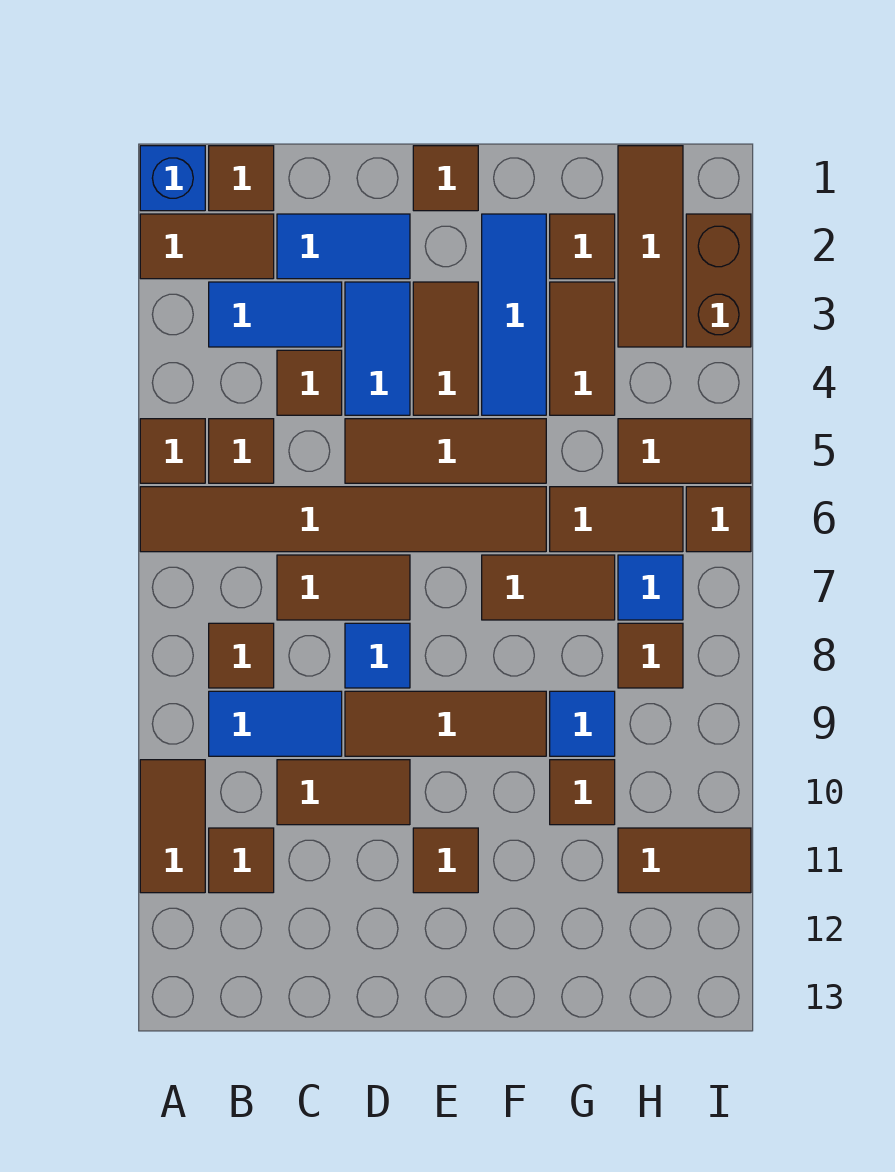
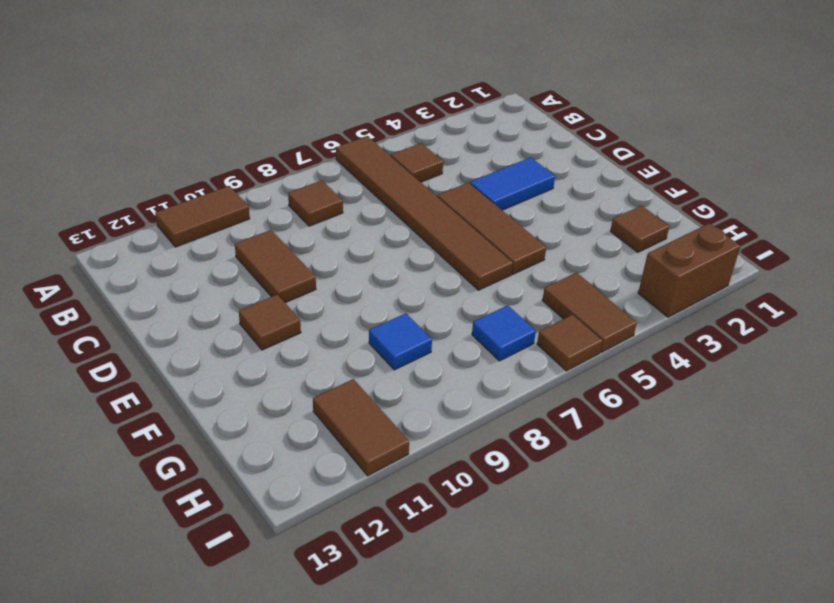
none -> blue brick A1 level 1
none -> brown tile A2:B2 level 1
none -> brown tile A5 level 1
none -> brown tile B1 level 1

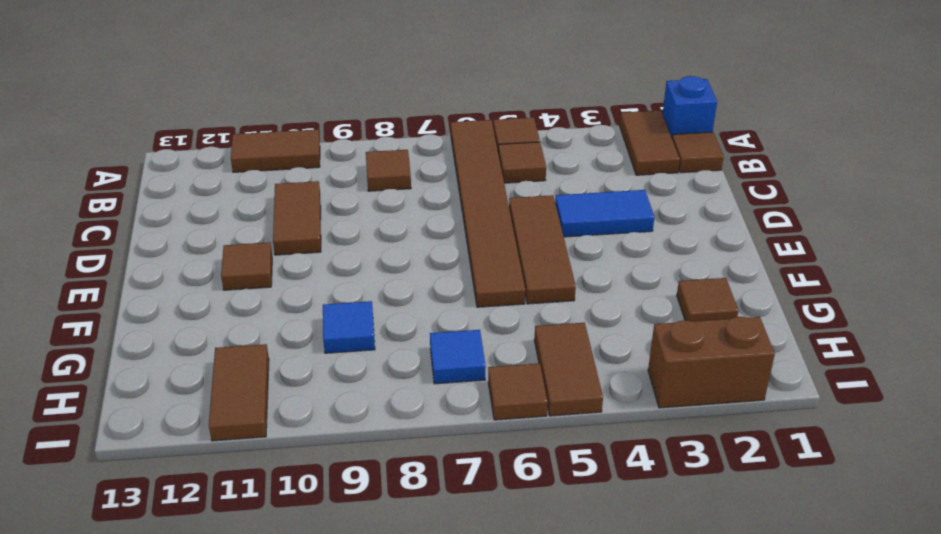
none -> blue tile B3:C3 level 1
none -> blue tile B9:C9 level 1
none -> brown tile B11 level 1
none -> blue tile C2:D2 level 1

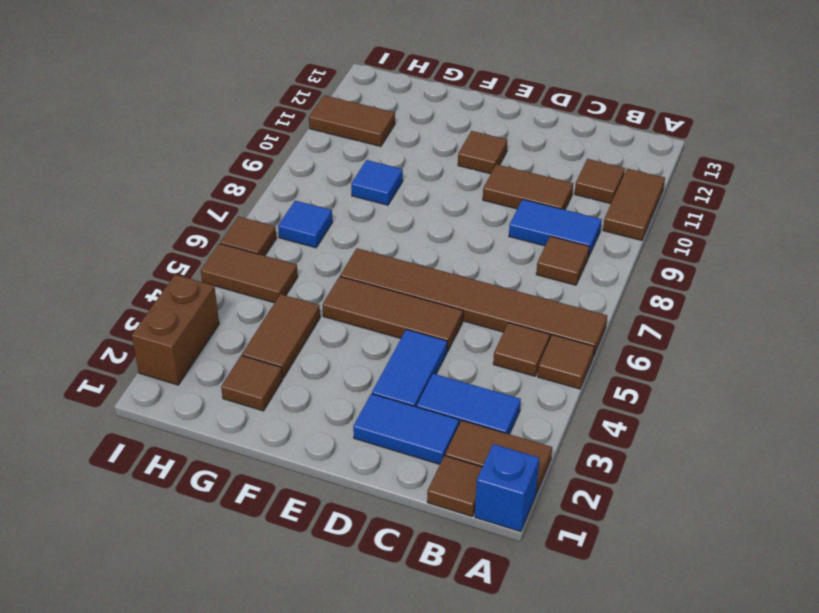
none -> brown tile C4 level 1
none -> brown tile C7:D7 level 1
none -> blue tile D8 level 1
none -> brown tile D9:F9 level 1

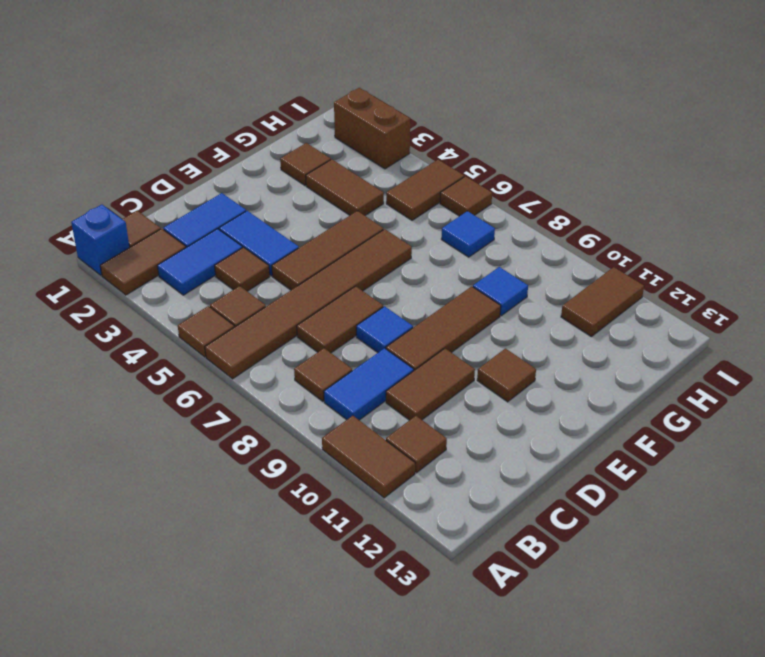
none -> brown tile E1 level 1
none -> brown tile E3:E4 level 1
none -> blue tile F2:F4 level 1
none -> brown tile F7:G7 level 1

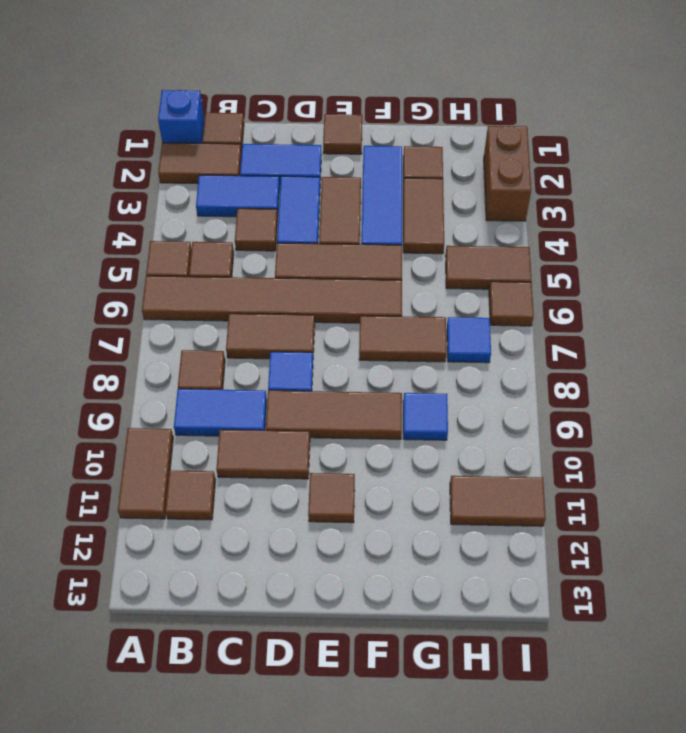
none -> brown tile G6:H6 level 1
none -> brown tile G10 level 1
none -> brown tile H1:H3 level 1
none -> brown tile H8 level 1

